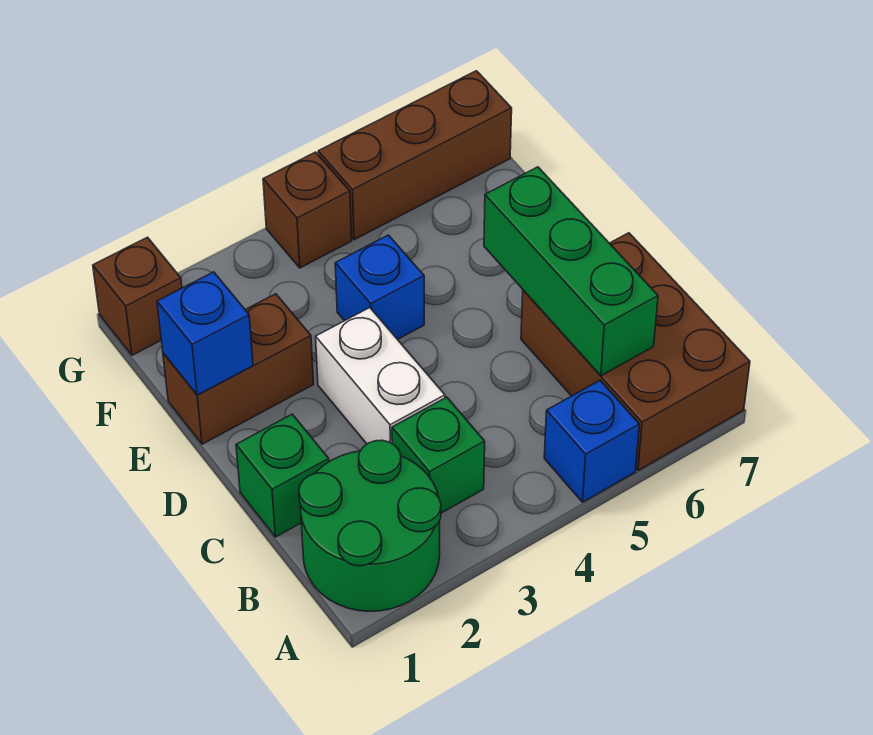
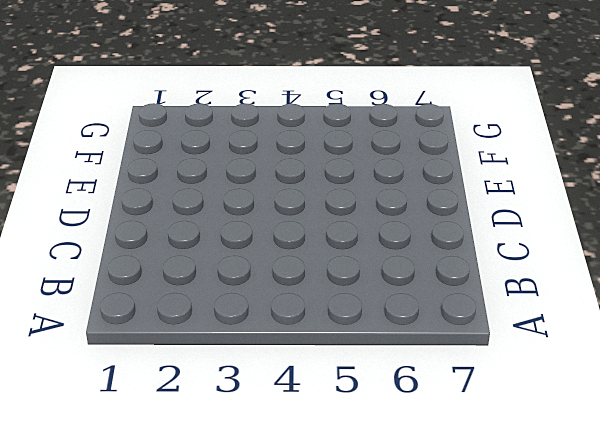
none -> green round brick A1:B2 level 1
none -> blue brick A5 level 1
none -> brown brick A6:C7 level 1

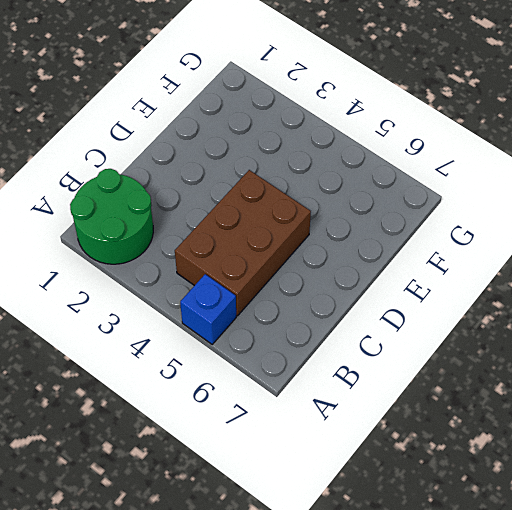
brown brick B4:D5 level 1 -> brown brick A6:C7 level 1
none -> green brick B3 level 1
none -> green brick C1 level 1
none -> white brick C3:D3 level 1

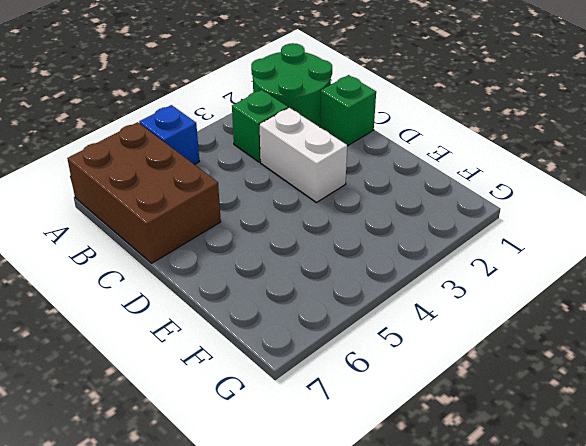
none -> brown brick E1:E2 level 1
none -> blue brick E4 level 1
none -> brown brick G1 level 1

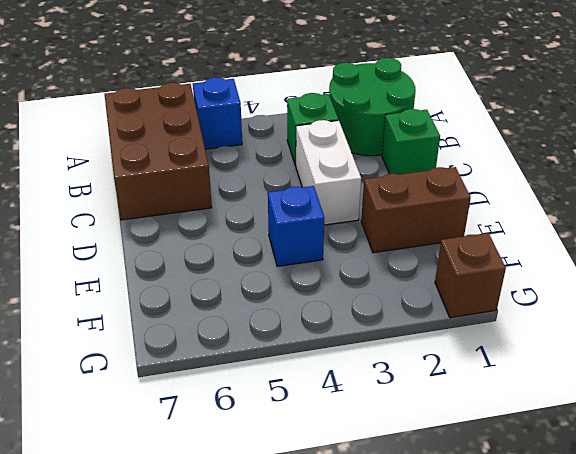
none -> brown brick G4 level 1
none -> brown brick G5:G7 level 1
none -> green brick B6:D6 level 2

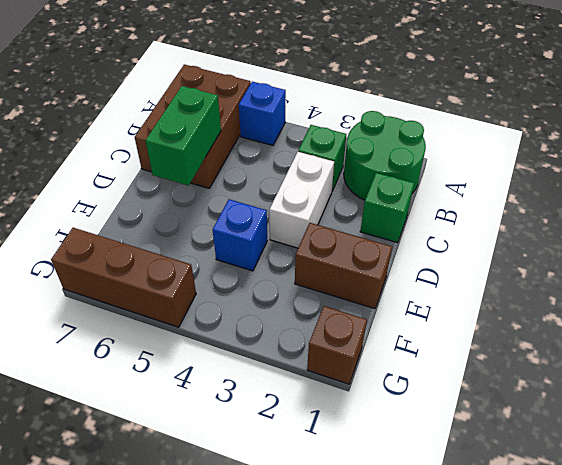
green brick C6:D6 level 2 -> green brick B6:D6 level 2
none -> brown brick G4 level 1
none -> blue brick E1 level 2

